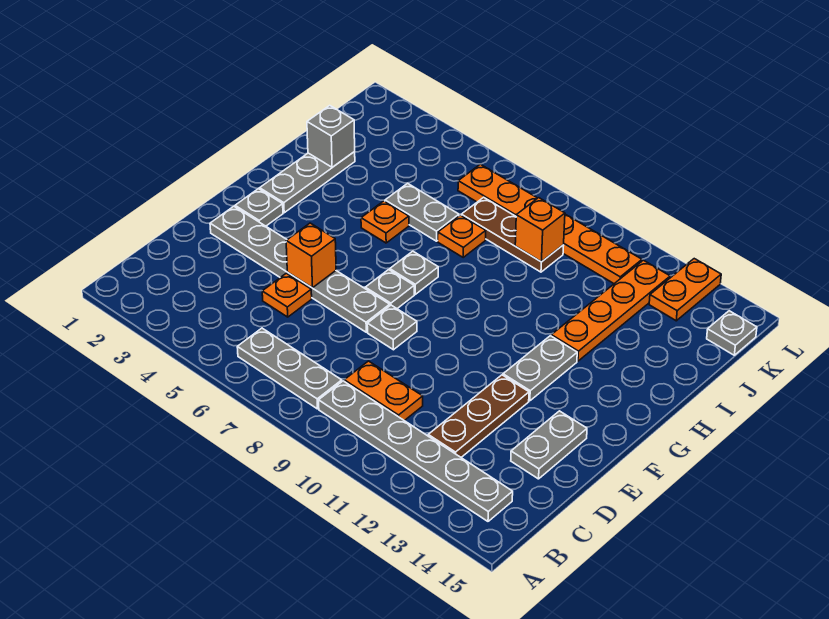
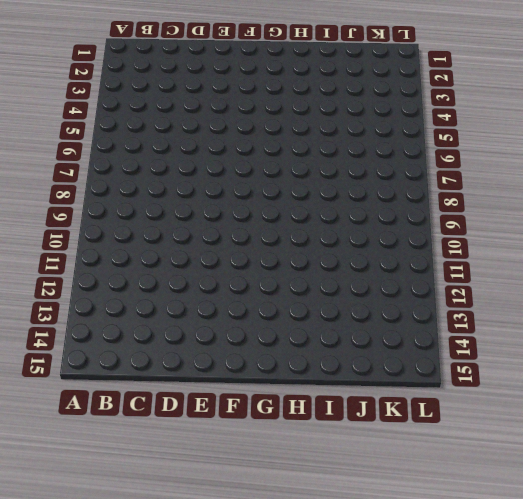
none -> grey plate B6:B8 level 1
none -> grey plate B9:B14 level 1
none -> orange plate C9:C10 level 1

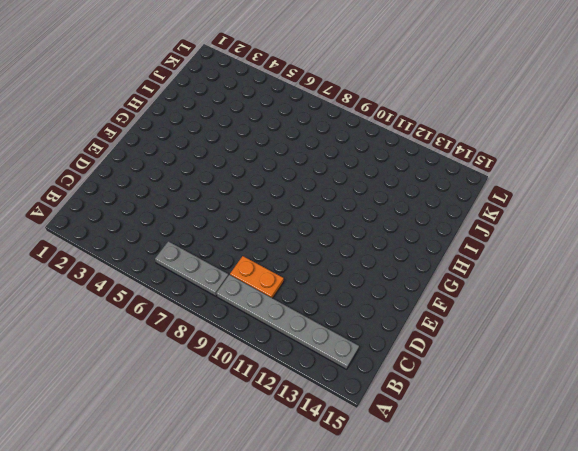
none -> brown plate C12:E12 level 1
none -> orange plate D5 level 1
none -> grey plate D14:E14 level 1

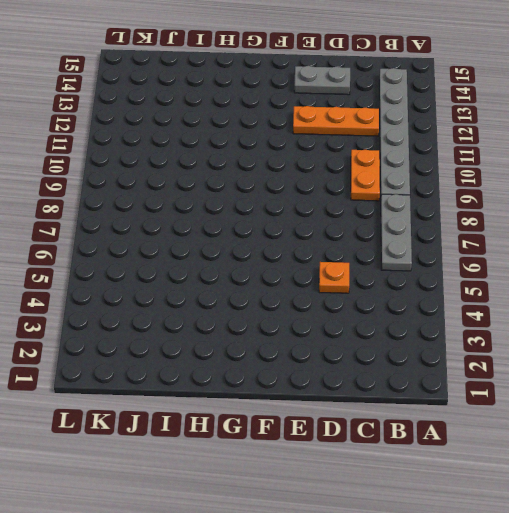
orange plate C12:E12 level 1 -> brown plate C12:E12 level 1
none -> grey plate E2:E7 level 1
none -> grey plate E8 level 1
none -> grey plate F2 level 1

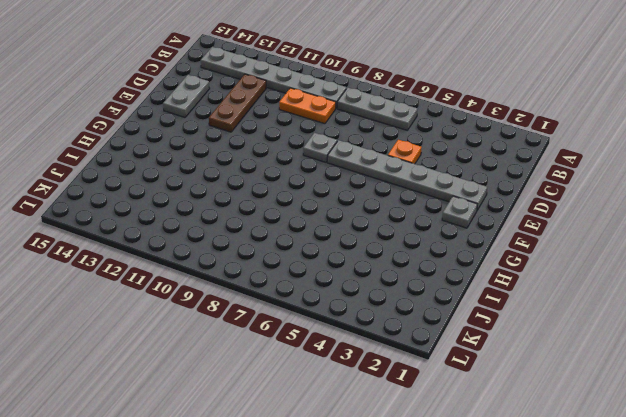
none -> grey plate F7 level 1
none -> grey plate F12:G12 level 1
none -> grey plate G2:I2 level 1

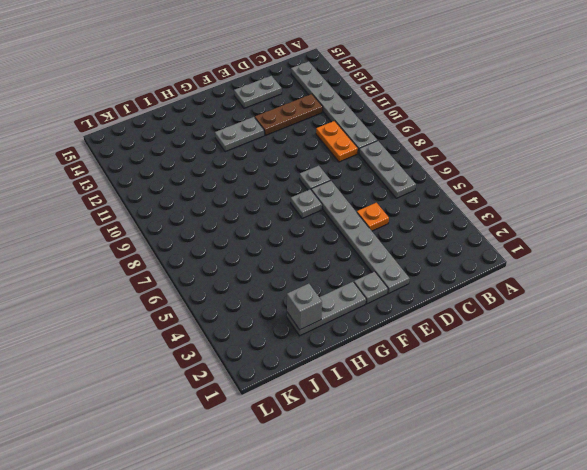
none -> grey plate G7 level 1
none -> orange plate H5 level 1
none -> orange plate H12:K12 level 1

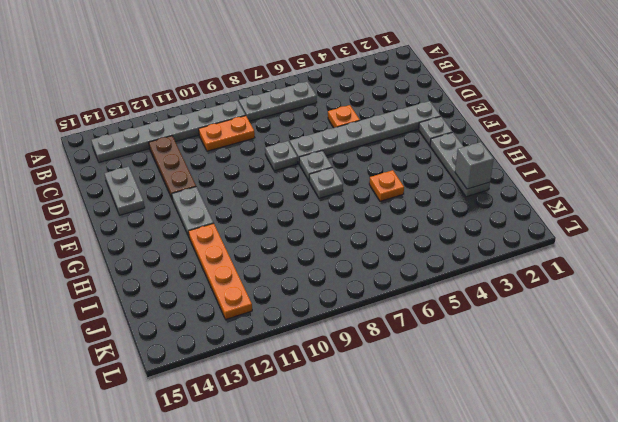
none -> grey plate I5:I6 level 1
none -> orange plate I7 level 1
none -> brown plate J7:J9 level 1

